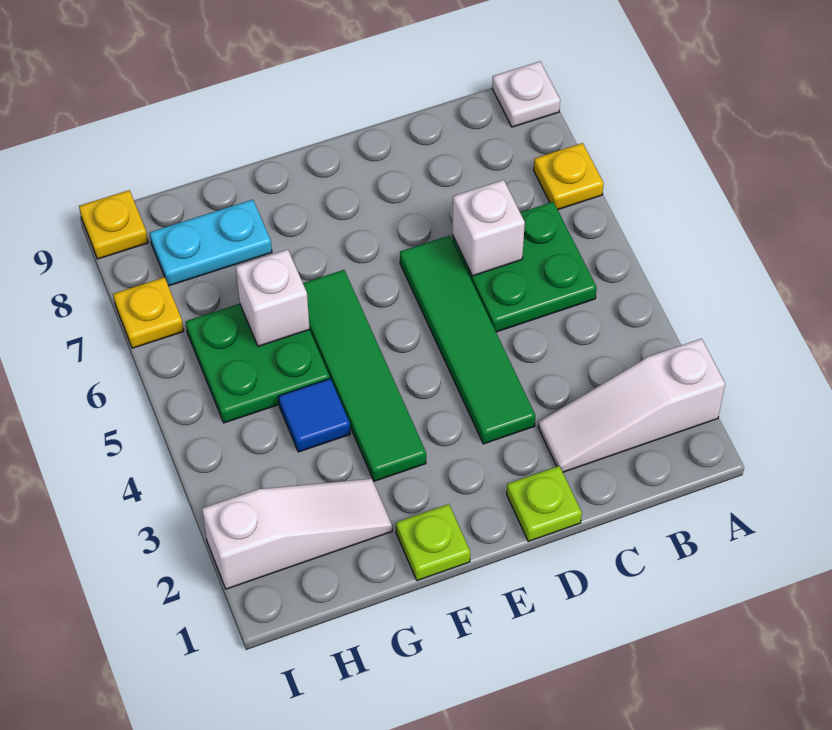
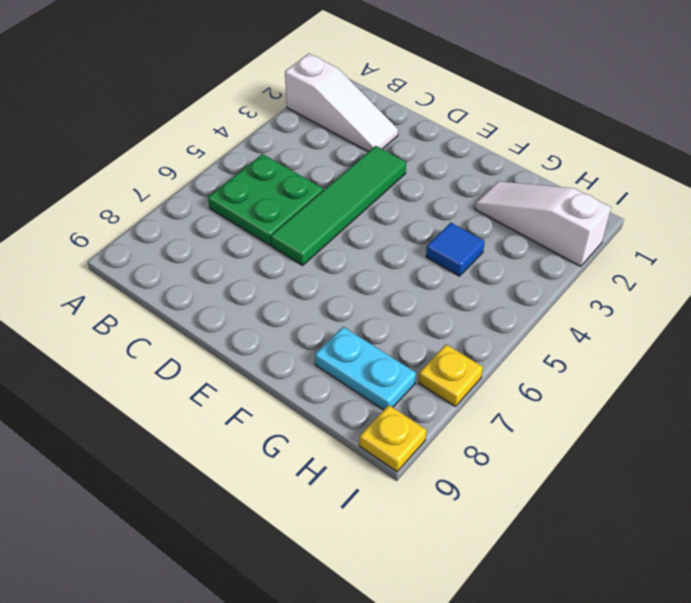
none -> yellow plate A7 level 1
none -> white plate A9 level 1
none -> lime plate D1 level 1

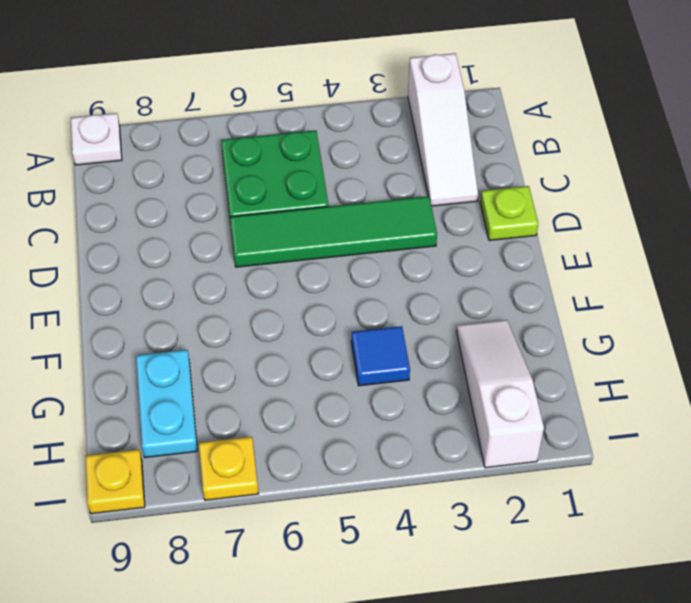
none -> yellow plate A7 level 1
none -> lime plate F1 level 1
none -> green tile F3:F6 level 1

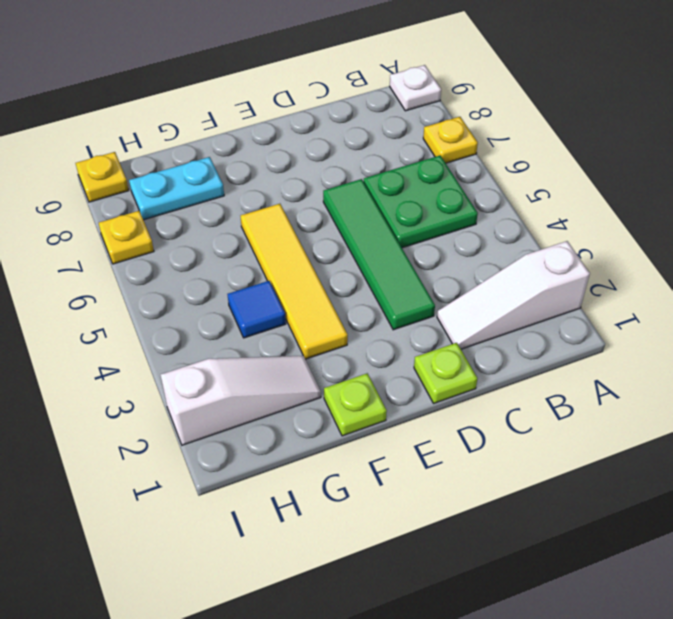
yellow tile F3:F6 level 1 -> green tile F3:F6 level 1
none -> green plate G5:H6 level 1
none -> white brick C6 level 2
none -> white brick G6 level 2

